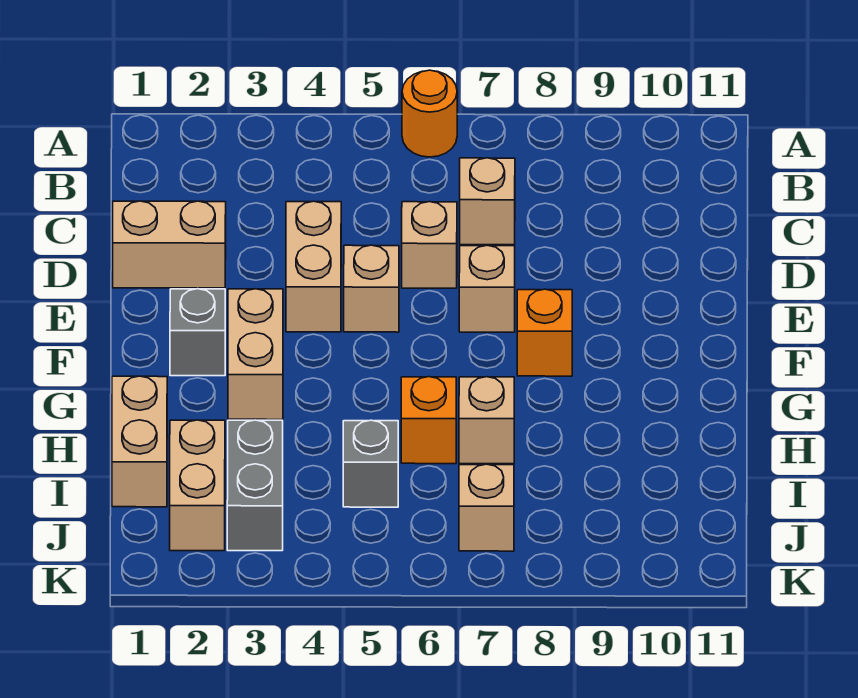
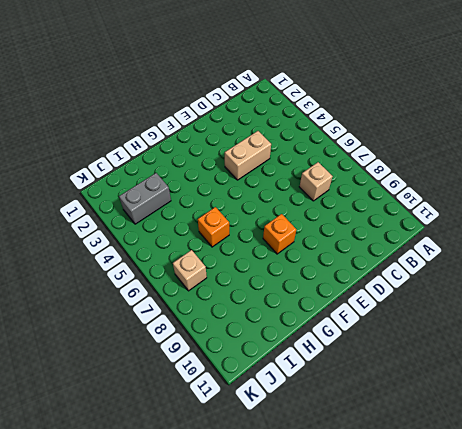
none -> orange round brick A6 level 1
none -> tan brick D1:D2 level 1
none -> tan brick D6 level 1

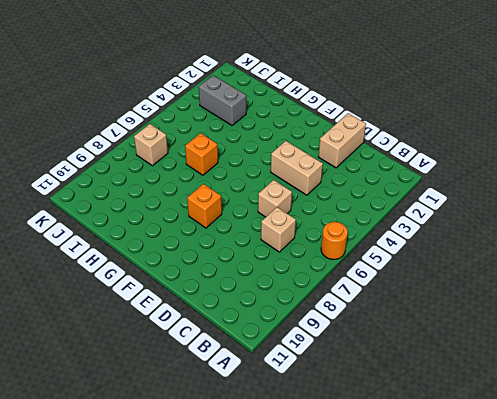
none -> tan brick E5 level 1
none -> tan brick E7 level 1
none -> grey brick F2 level 1

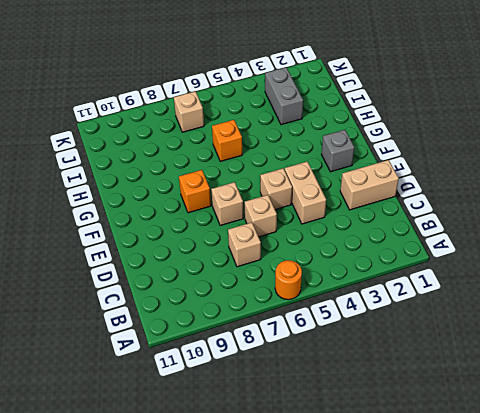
none -> tan brick F3:G3 level 1
none -> tan brick H1:I1 level 1
none -> tan brick H7 level 1

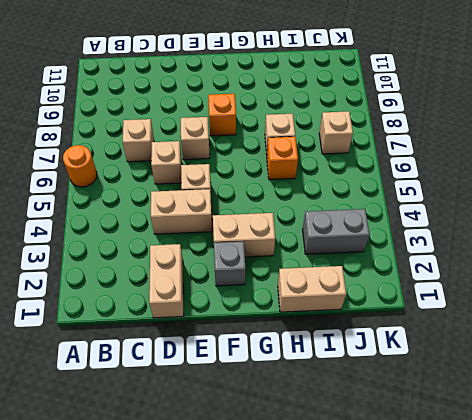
none -> tan brick I2:J2 level 1
none -> grey brick I5 level 1

